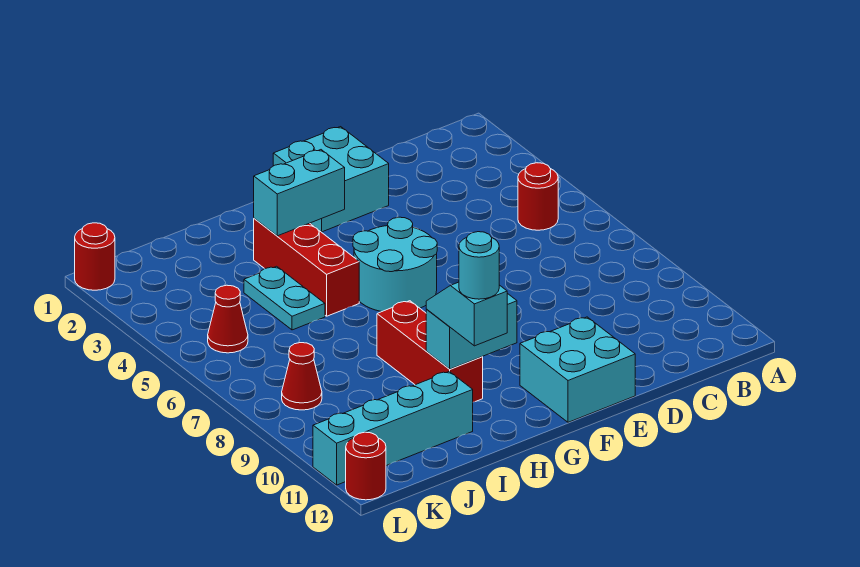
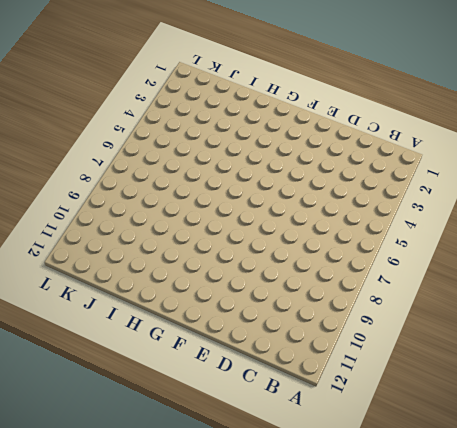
none -> red round brick B5 level 1
none -> cyan brick E1:F2 level 1
none -> cyan brick E11:F12 level 1

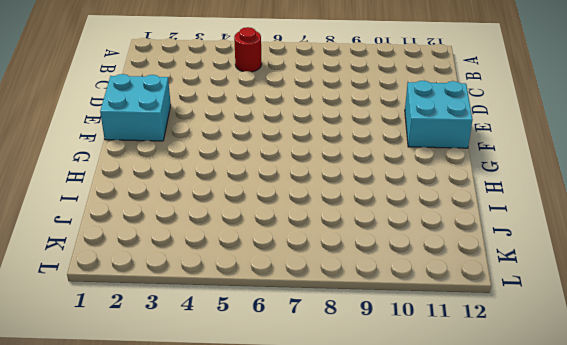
none -> cyan round brick F5:G6 level 1
none -> red brick H3:H5 level 1
none -> red brick H8:H10 level 1

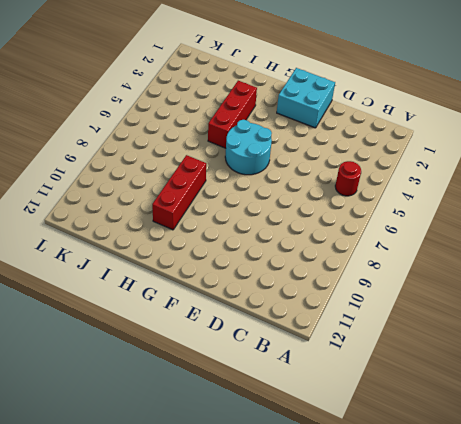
none -> cyan brick E11:F12 level 1
none -> cyan plate I4:I5 level 1
none -> cyan brick I11:L11 level 1

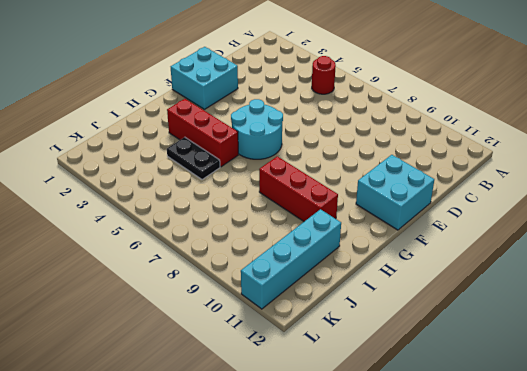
black plate I4:I5 level 1 -> cyan plate I4:I5 level 1
none -> red cone K5 level 1
none -> red cone K8 level 1
none -> red round brick L1 level 1

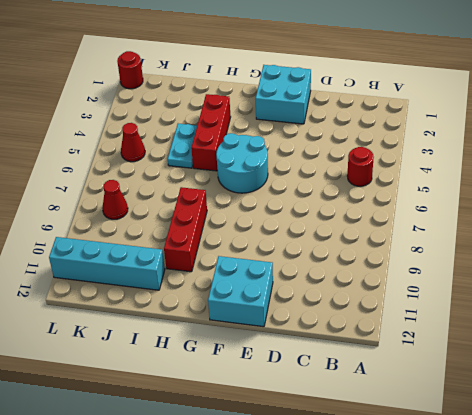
none -> red round brick L12 level 1
none -> cyan brick G3:H3 level 2
none -> cyan brick G10:H10 level 2

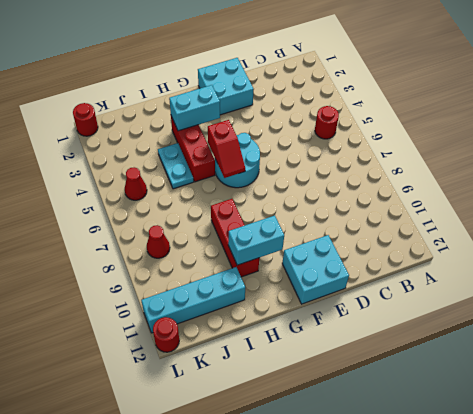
red slope G5:G6 level 2 top 5 -> none
none -> cyan slope H10:H11 level 3 top 11
none -> cyan round brick H11 level 4

